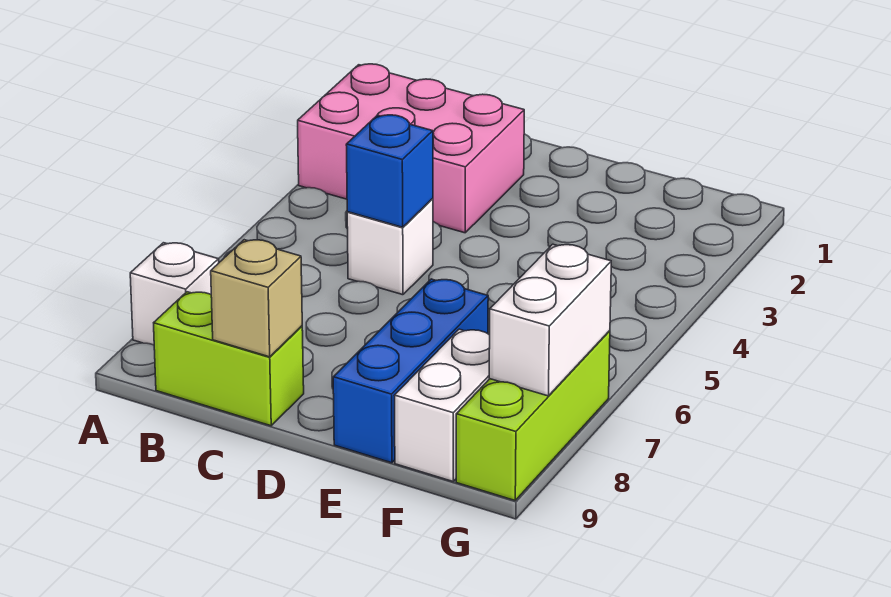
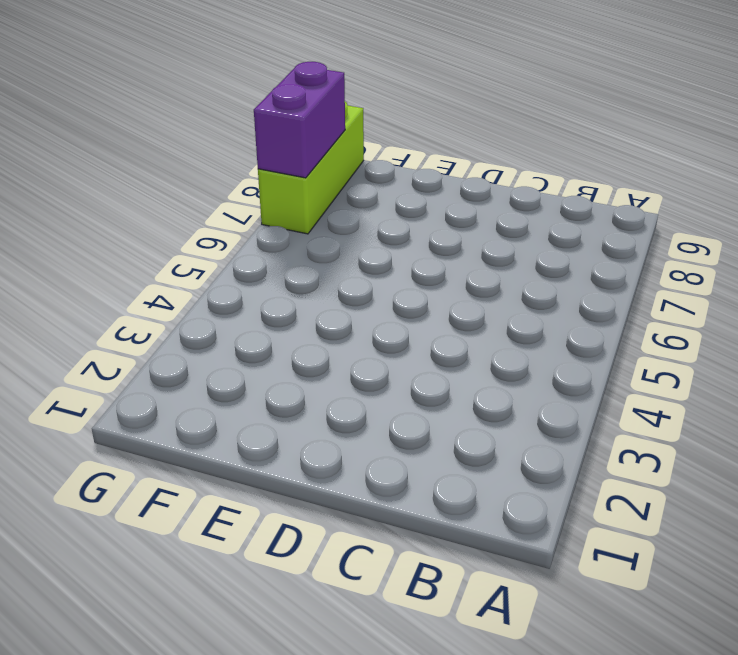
purple brick G7:G8 level 2 -> white brick G7:G8 level 2
none -> pink brick A2:C3 level 1
none -> white brick A8 level 1

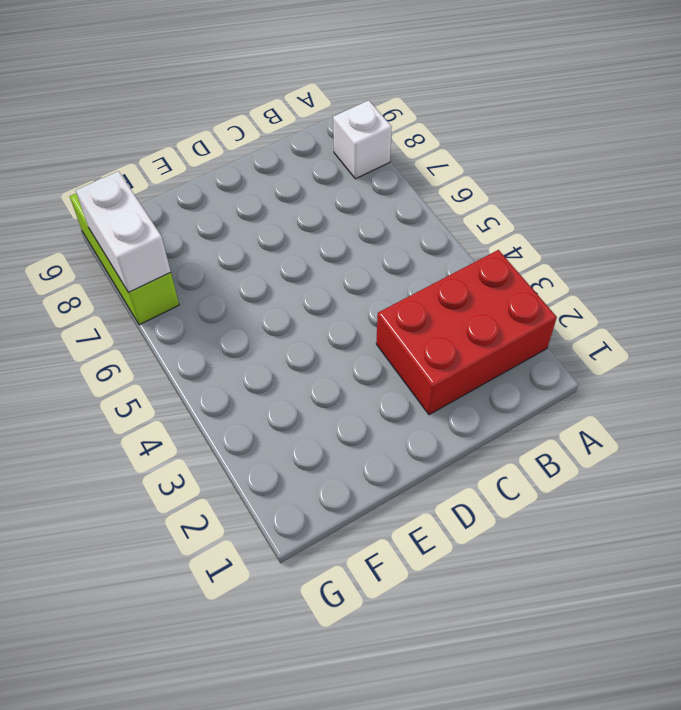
red brick A2:C3 level 1 -> pink brick A2:C3 level 1
none -> lime brick B9:C9 level 1
none -> white brick C5 level 1

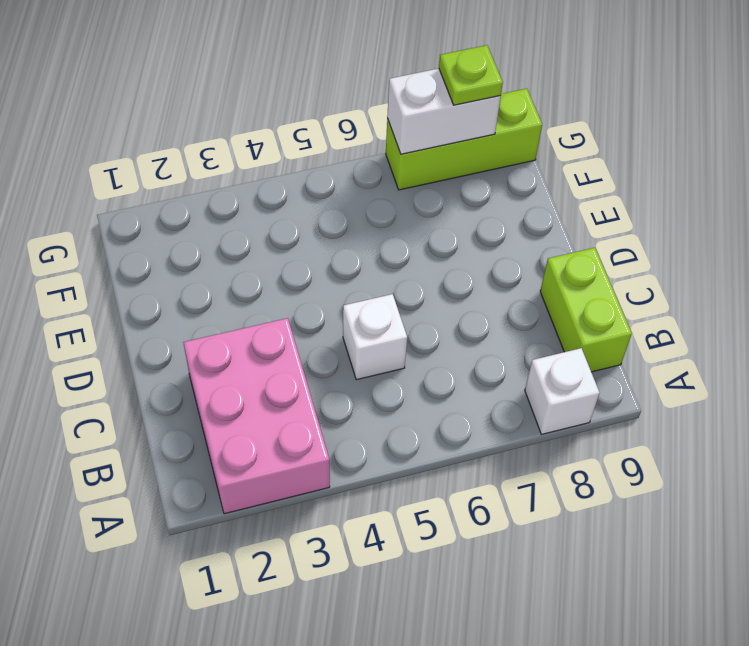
lime plate G8 level 3 -> none
none -> blue brick E7:E9 level 1
none -> white brick F8:F9 level 1

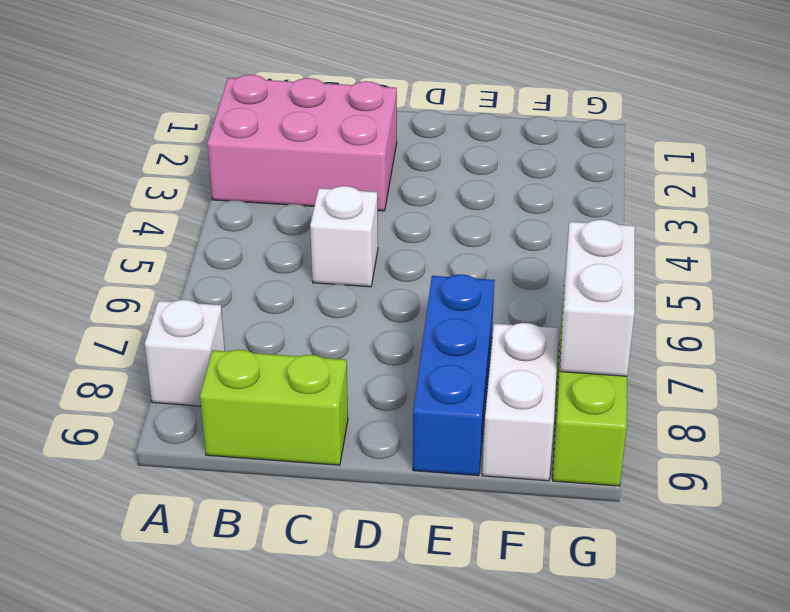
none -> blue brick C5 level 2
none -> tan brick C9 level 2

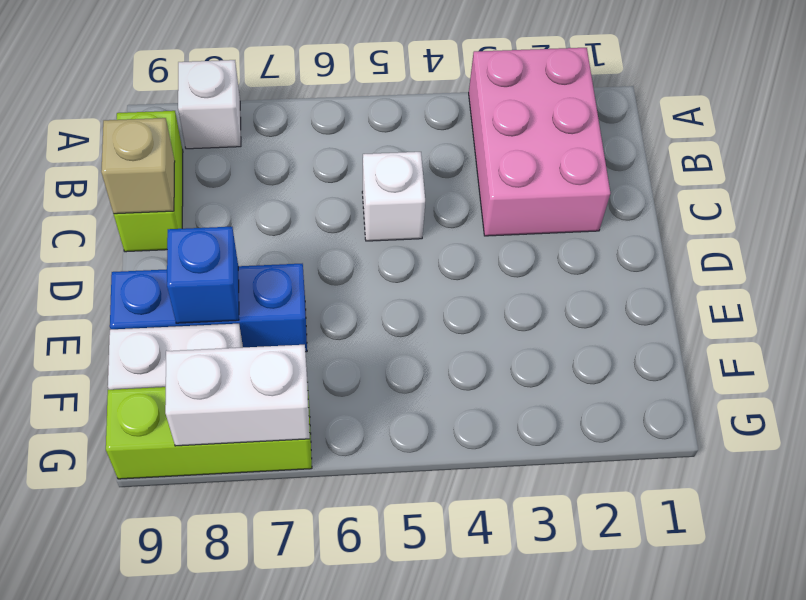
blue brick E8 level 2 -> blue brick C5 level 2

